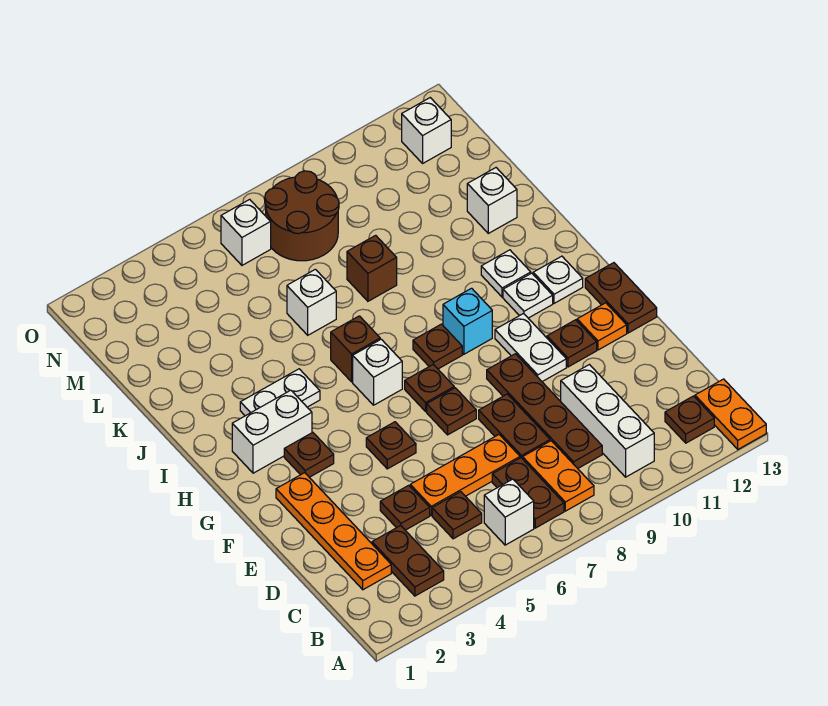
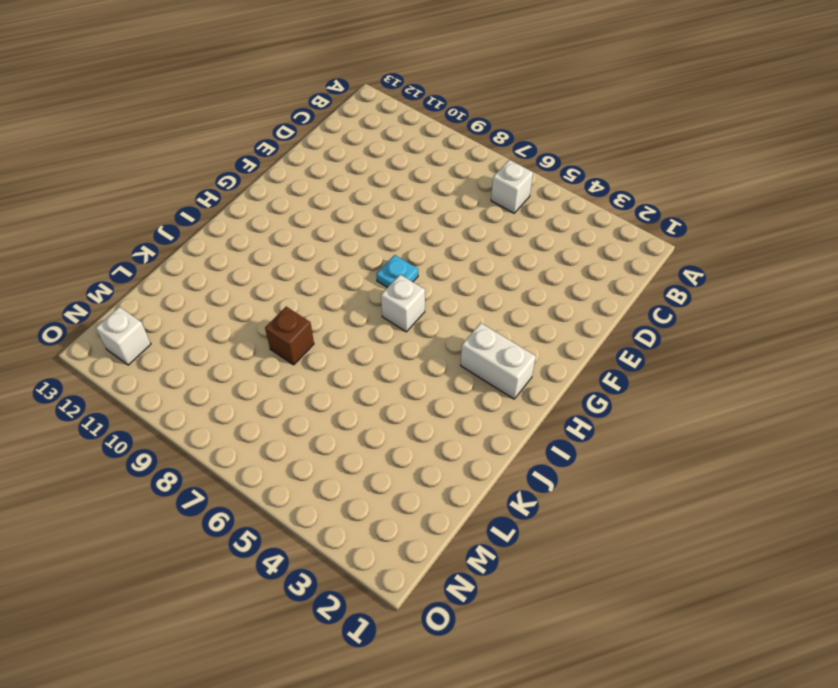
cyan plate G7 level 1 -> brown plate G7 level 1
none -> orange plate A13:B13 level 1
none -> brown plate B3:C3 level 1
none -> brown plate B7:C7 level 1
none -> orange plate B8:C8 level 1

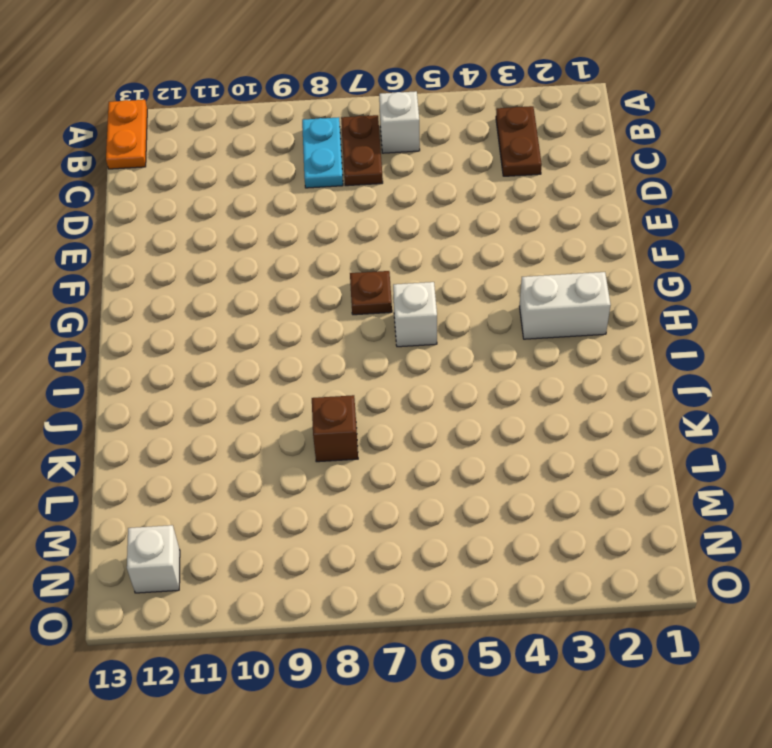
cyan plate B8:C8 level 1 -> orange plate B8:C8 level 1
none -> white brick B10:D10 level 1
none -> brown plate B12 level 1
none -> orange plate C2:F2 level 1
none -> brown plate C5 level 1

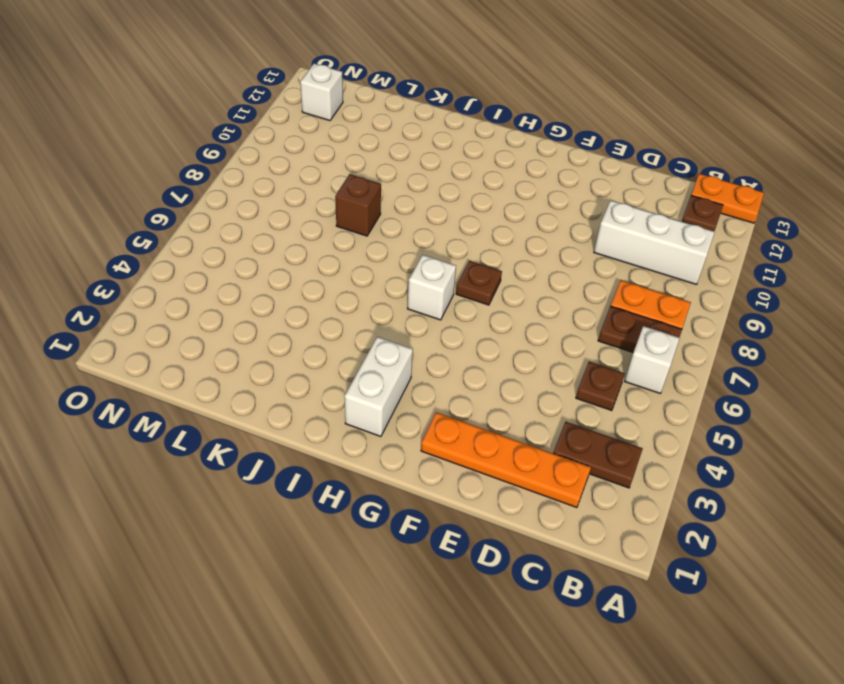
none -> brown plate C9:F9 level 1
none -> brown plate D4 level 1
none -> orange plate D5:D7 level 1
none -> brown plate D8:E8 level 1

